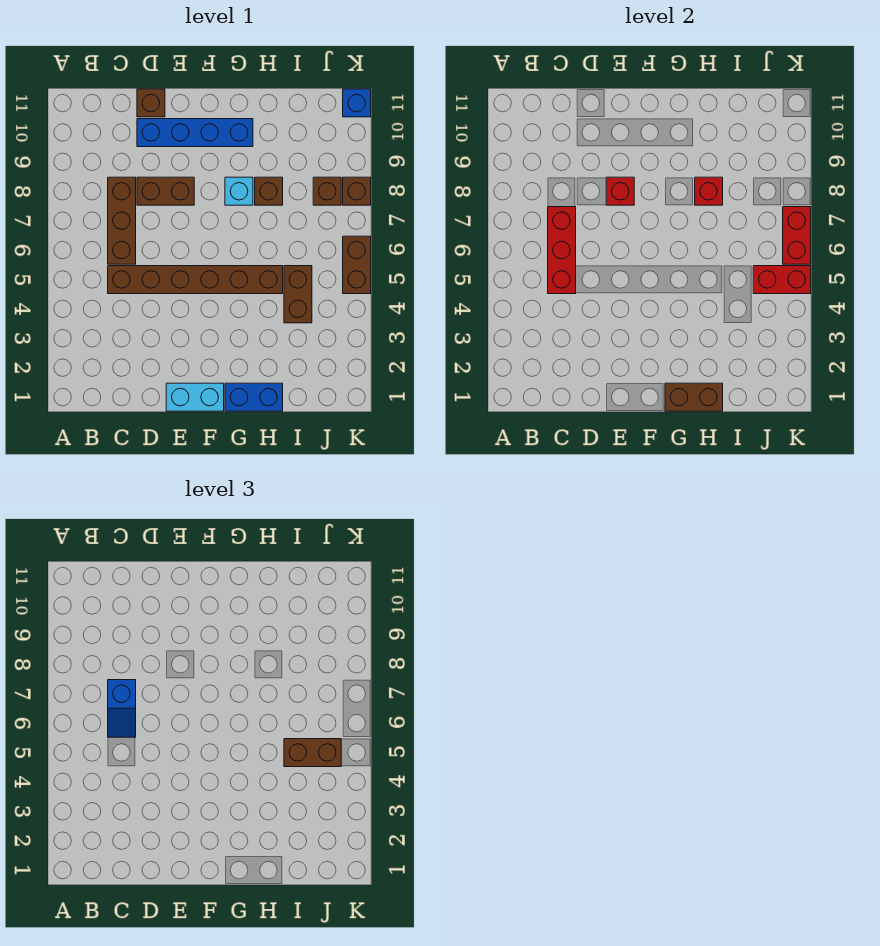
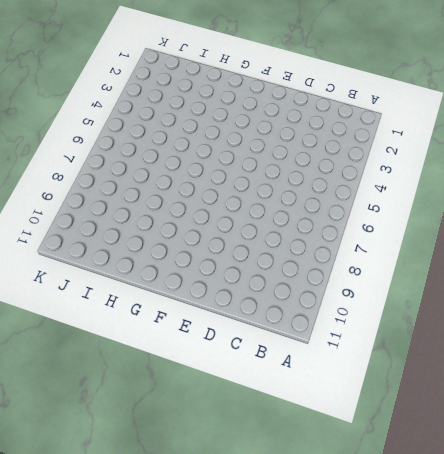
none -> brown brick C5:H5 level 1
none -> brown brick C6:C8 level 1
none -> brown brick D8:E8 level 1

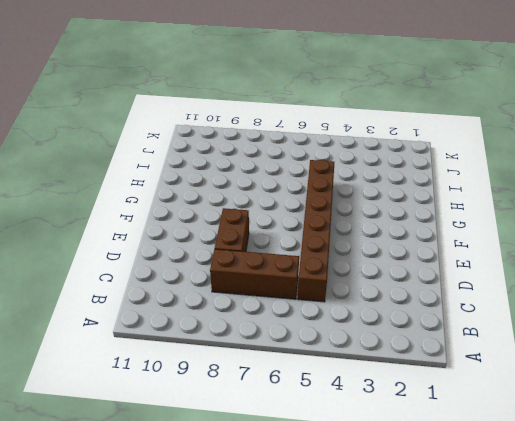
none -> blue brick D10:G10 level 1
none -> brown brick D11 level 1
none -> cyan brick E1:F1 level 1

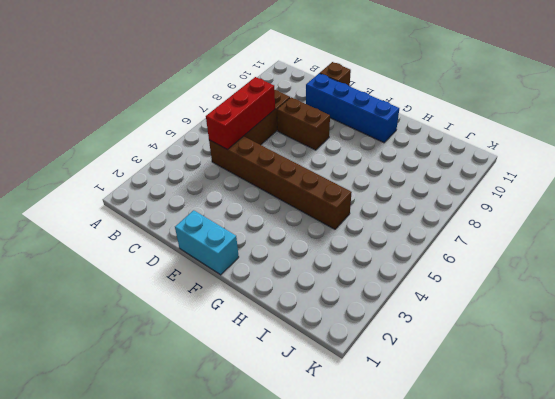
none -> blue brick G1:H1 level 1
none -> cyan brick G8 level 1
none -> brown brick H8 level 1

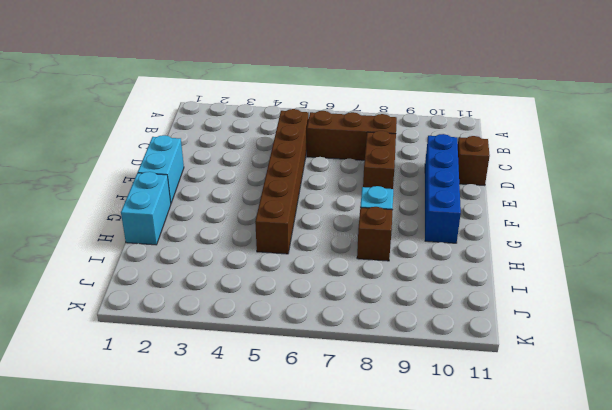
cyan brick G1:H1 level 1 -> blue brick G1:H1 level 1
none -> brown brick I4:I5 level 1
none -> brown brick J8 level 1
none -> brown brick K5:K6 level 1

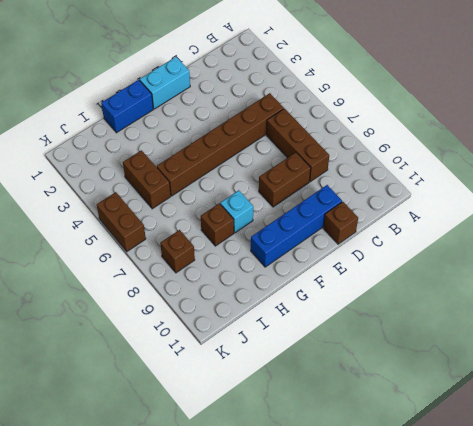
none -> brown brick K8 level 1
none -> blue brick K11 level 1
none -> red brick C5:C7 level 2

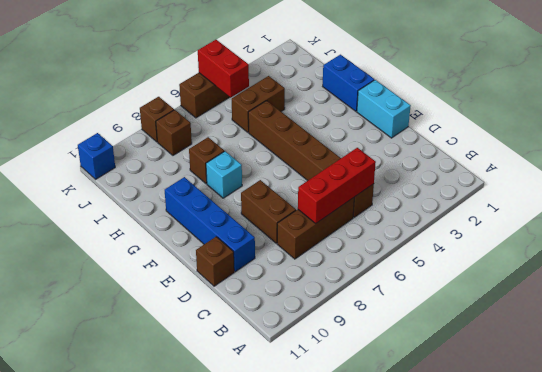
none -> red brick E8 level 2
none -> brown brick G1:H1 level 2
none -> red brick H8 level 2

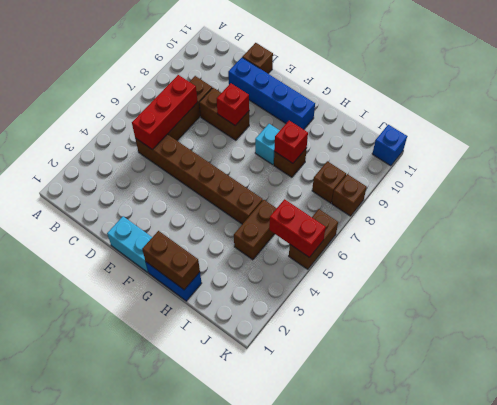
none -> red brick K6:K7 level 2
none -> blue slope C6:C7 level 3 top 7
none -> brown brick I5:J5 level 3

